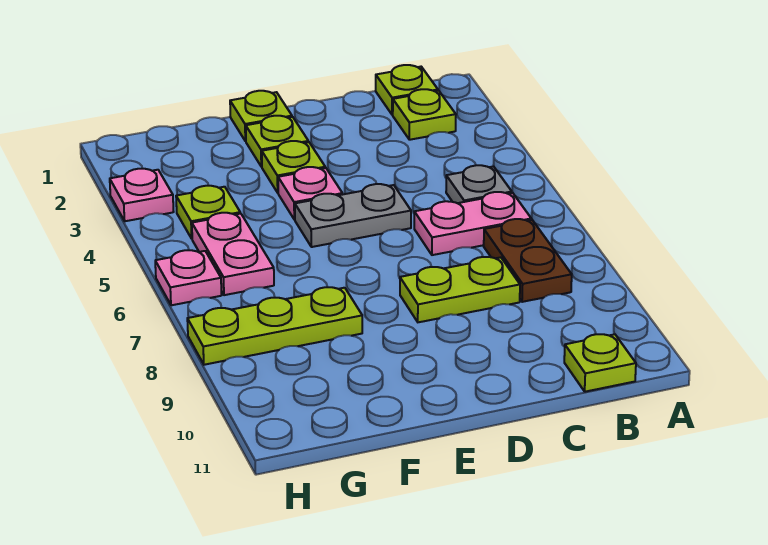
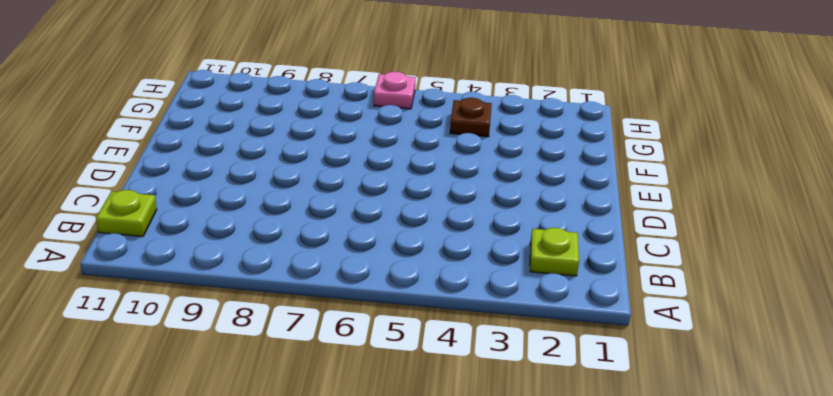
brown plate G4 level 1 -> lime plate G4 level 1
none -> lime plate B1 level 1
none -> grey plate B5 level 1
none -> pink plate B6:C6 level 1

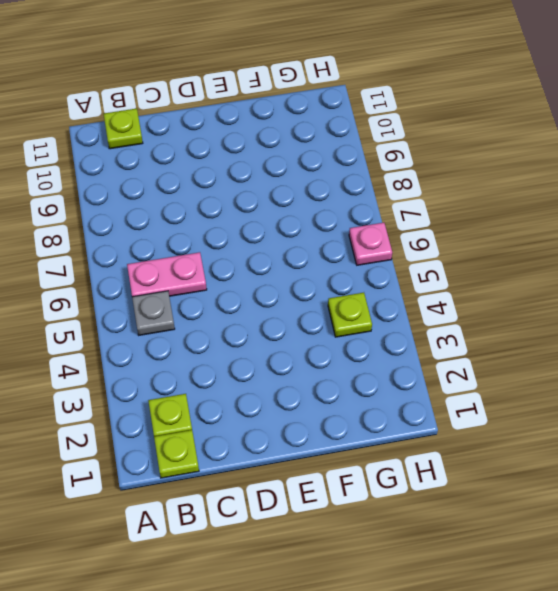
none -> brown plate B7:B8 level 1
none -> lime plate C8:D8 level 1
none -> grey plate D5:E5 level 1

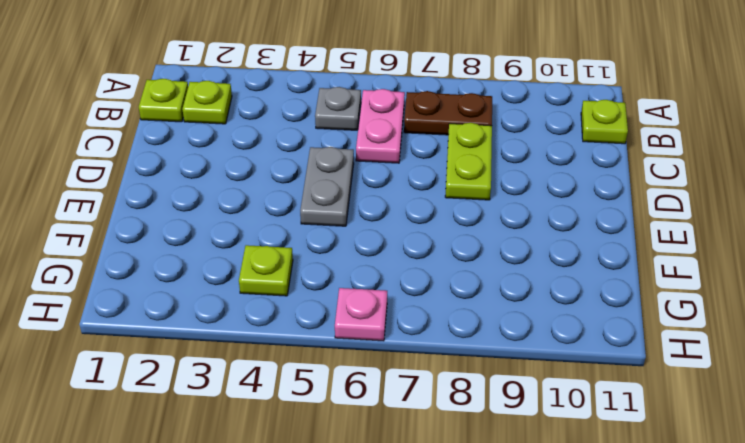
none -> lime plate E1 level 1
none -> lime plate E2 level 1
none -> lime plate E3 level 1

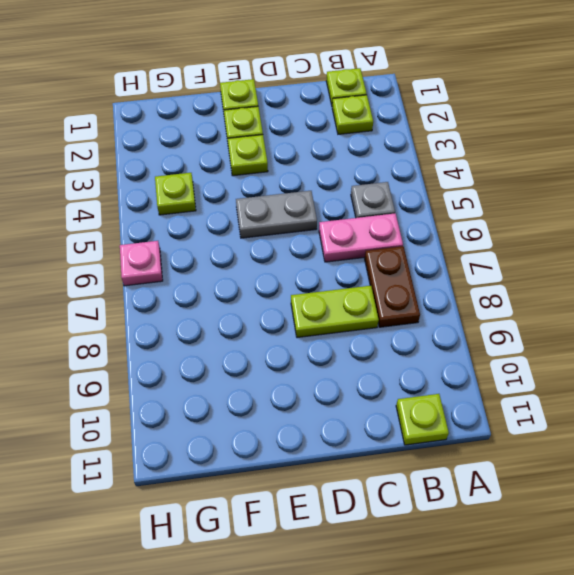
none -> pink plate E4 level 1
none -> lime plate F8:H8 level 1
none -> pink plate G5:G6 level 1

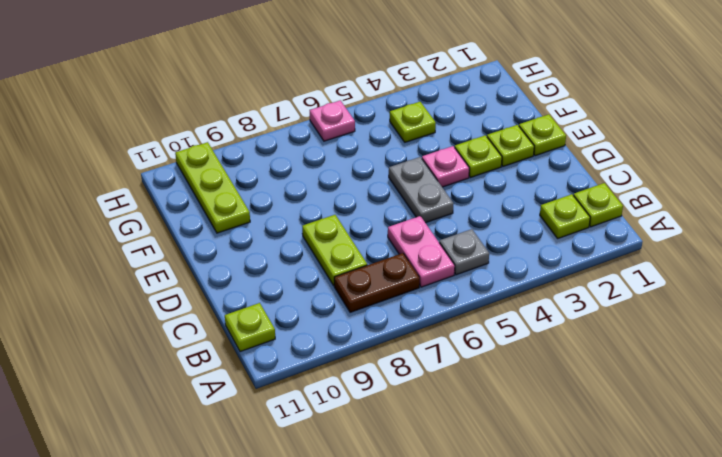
lime plate F10:H10 level 1 -> lime plate F8:H8 level 1
none -> pink plate G5:G6 level 1
none -> pink plate H3 level 1

